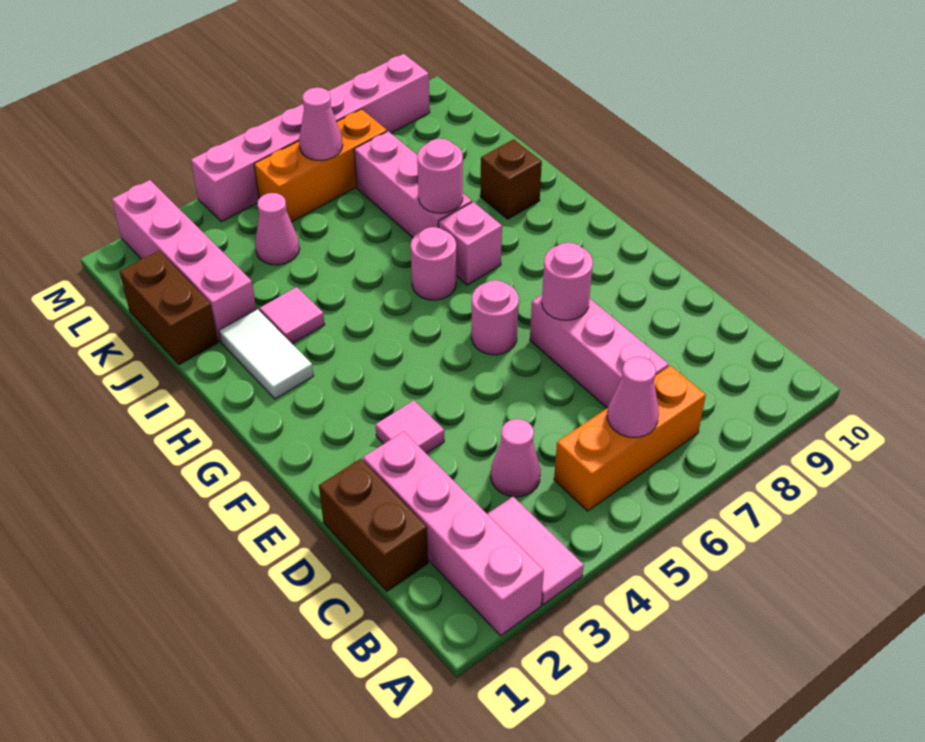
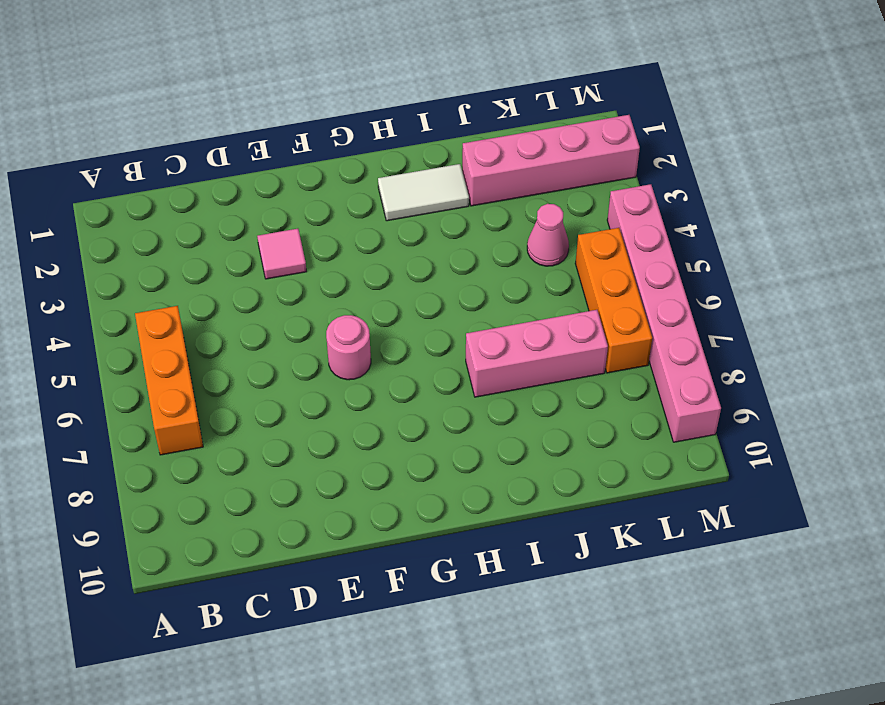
none -> pink brick A2:D2 level 1
none -> pink tile A3:B3 level 1
none -> brown brick C1:D1 level 1

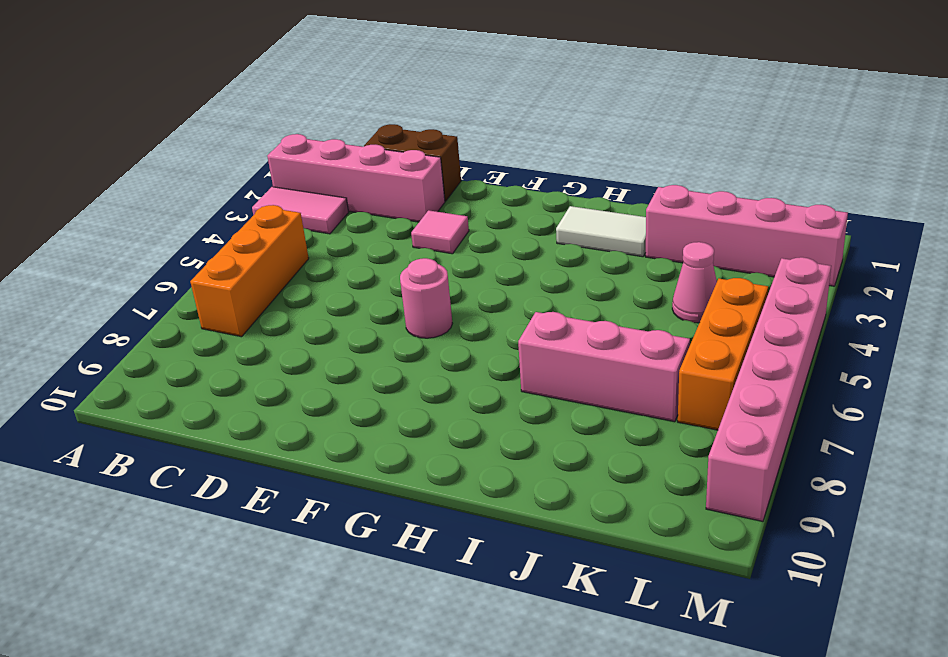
none -> pink cone C4 level 1
none -> pink brick C7:E7 level 1
none -> pink round brick H6 level 1

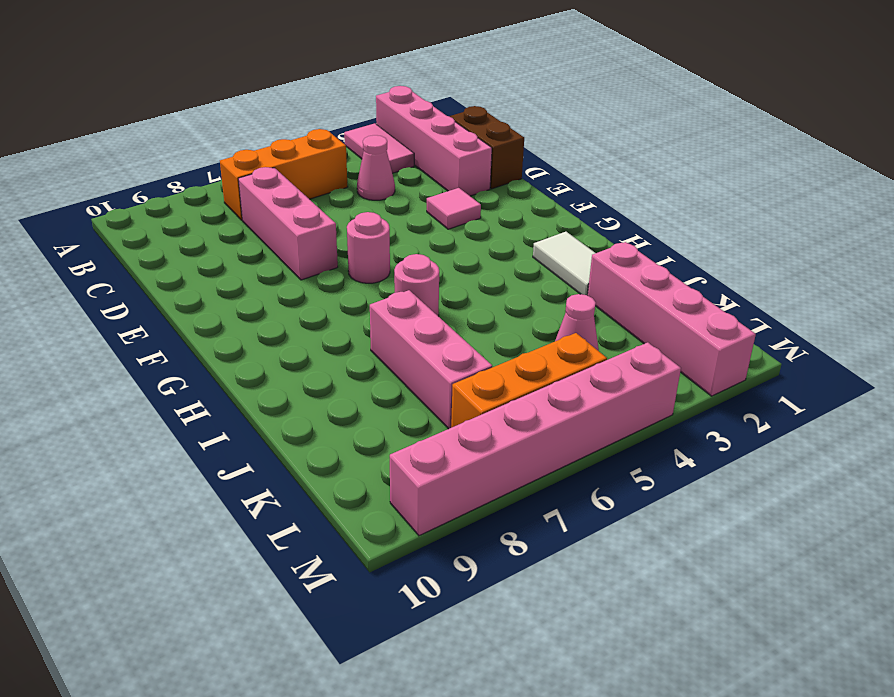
none -> pink brick H7 level 1
none -> pink tile I3 level 1
none -> brown brick I9 level 1

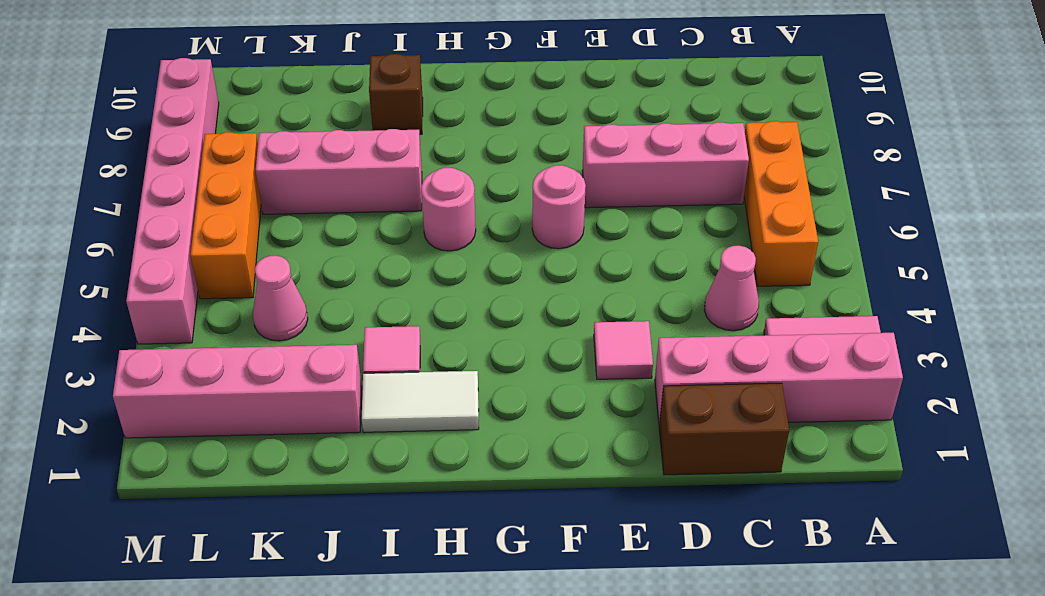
none -> pink brick H7 level 1
none -> brown brick J1:K1 level 1
none -> pink cone B6 level 2

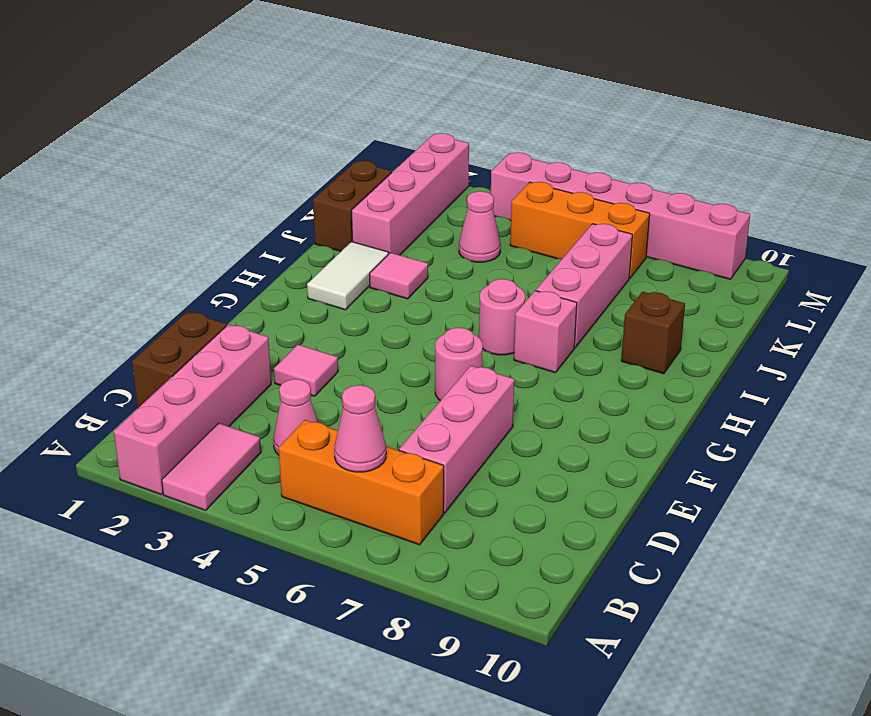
none -> pink round brick E7 level 2
none -> pink round brick I7 level 2
none -> pink cone L6 level 2

